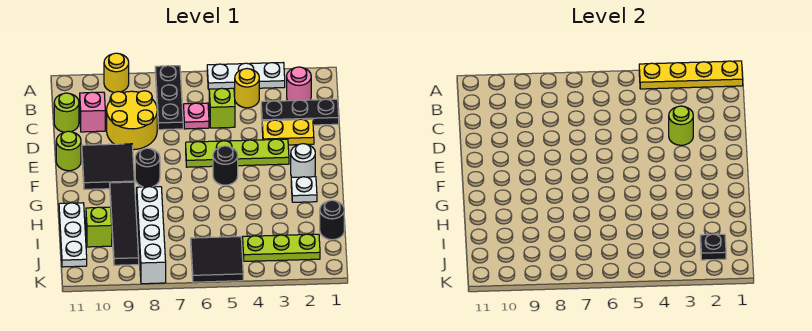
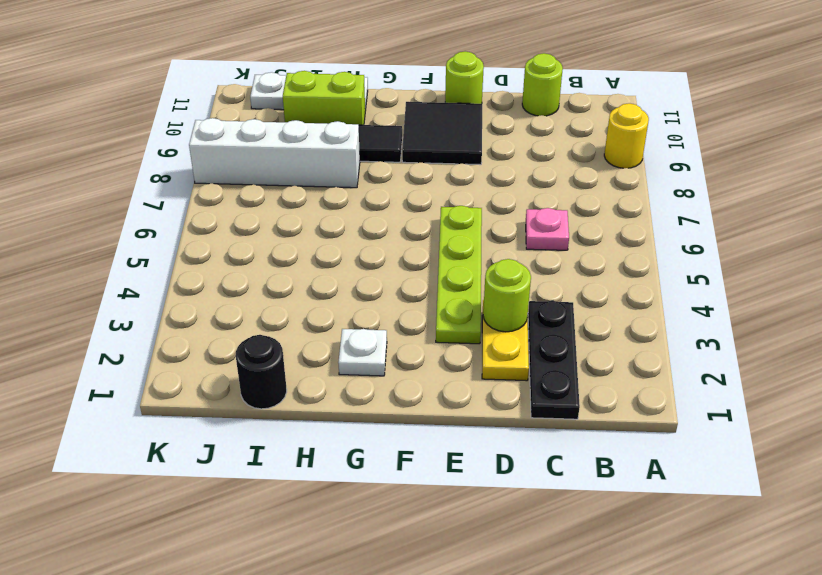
lime brick H10:I10 level 1 -> lime brick I10 level 1
none -> white plate A3:A5 level 1
none -> black plate A7:C7 level 1
none -> pink round brick B2 level 1

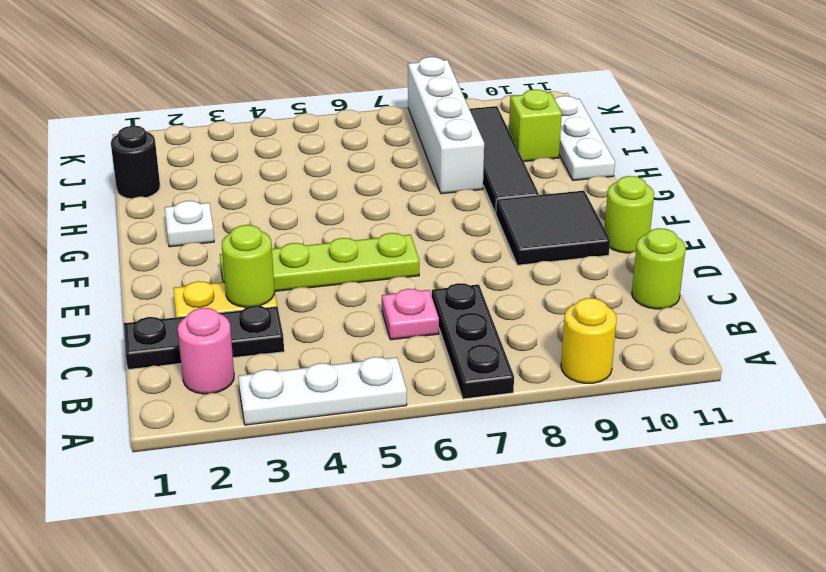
none -> yellow round brick B4 level 1
none -> lime brick C5 level 1
none -> yellow round brick C8:D9 level 1

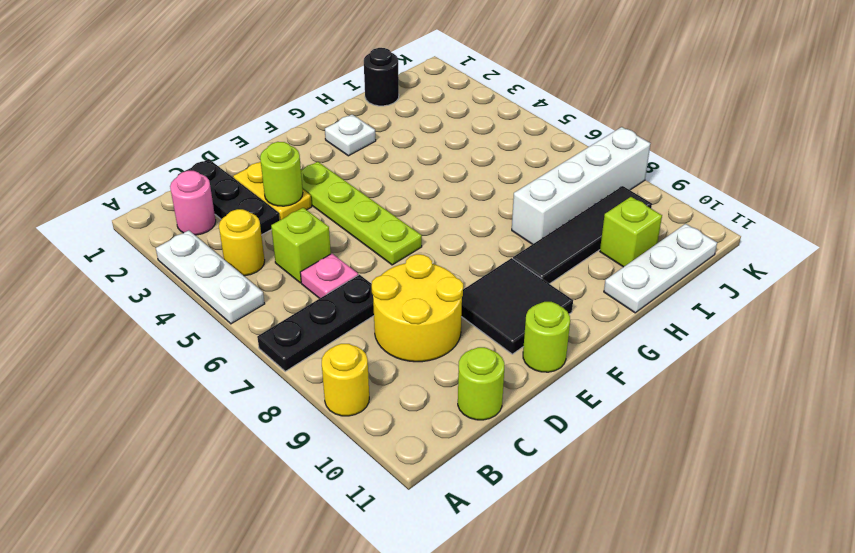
none -> pink brick C10 level 1
none -> white round brick F2 level 1
none -> black round brick F5 level 1

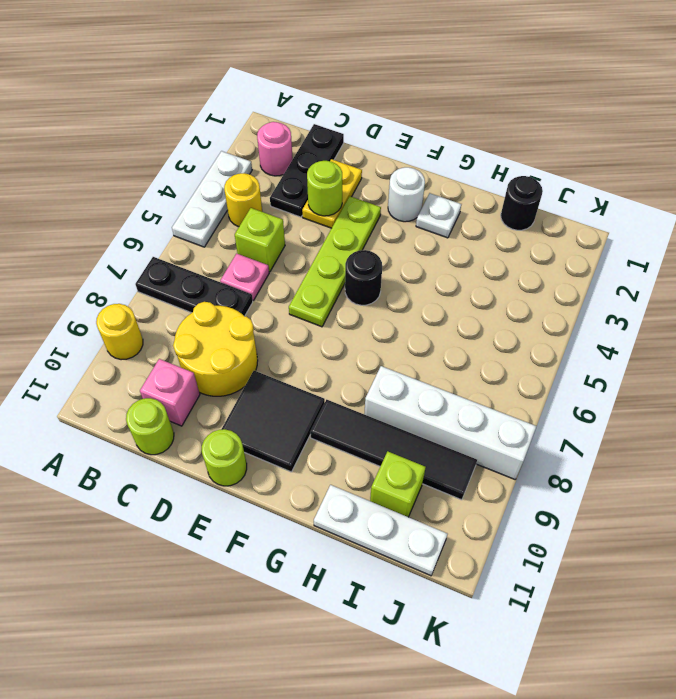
none -> black round brick F8 level 1
none -> lime plate J2:J4 level 1
none -> black tile J5:K6 level 1

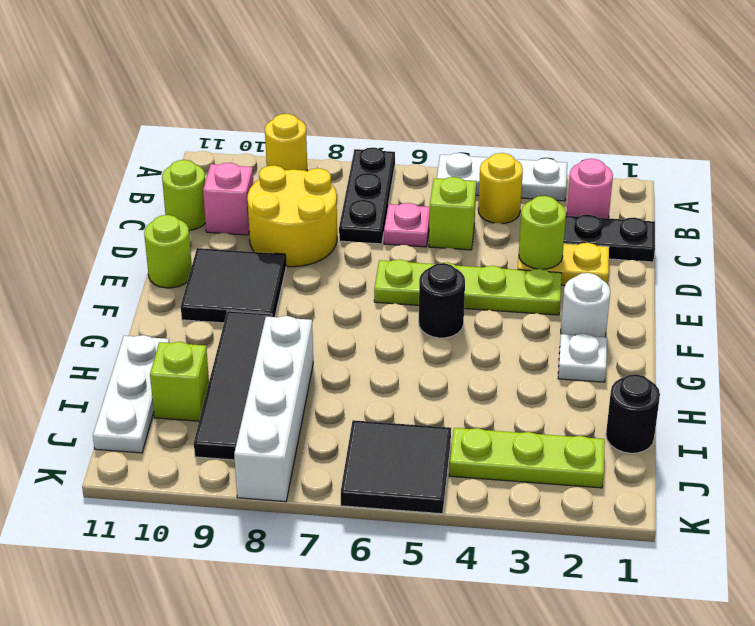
none -> black round brick F8 level 1
none -> yellow plate A1:A4 level 2
none -> black plate J2 level 2

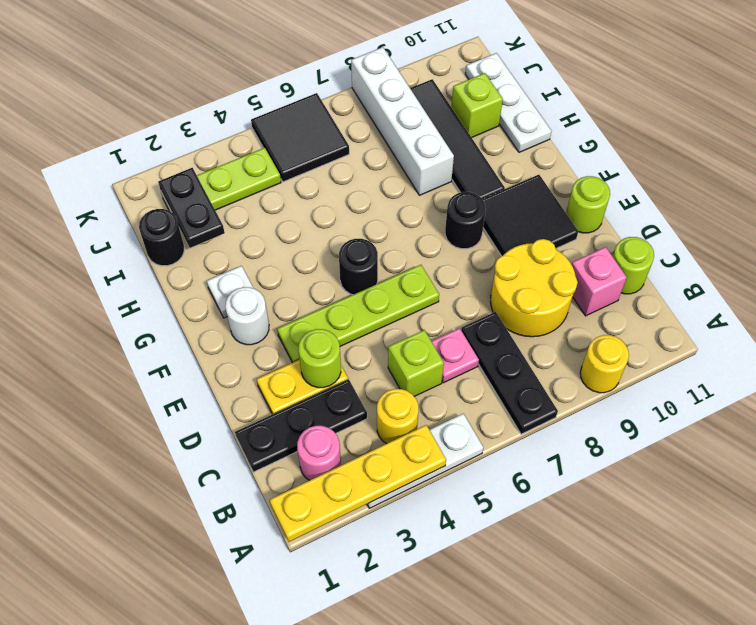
black plate I2:J2 level 2 -> black plate J2 level 2

